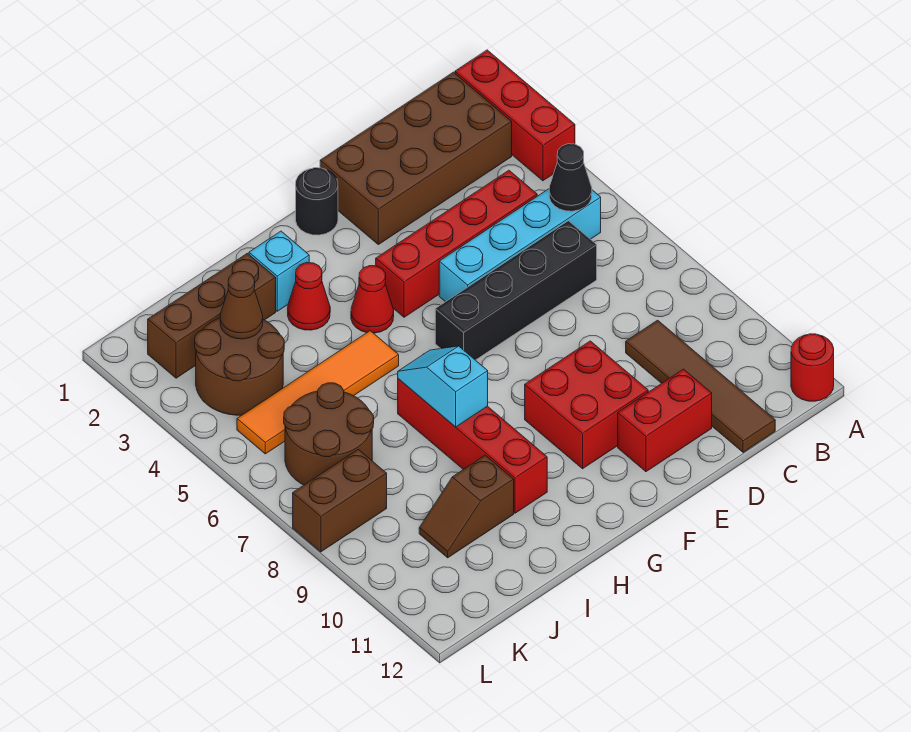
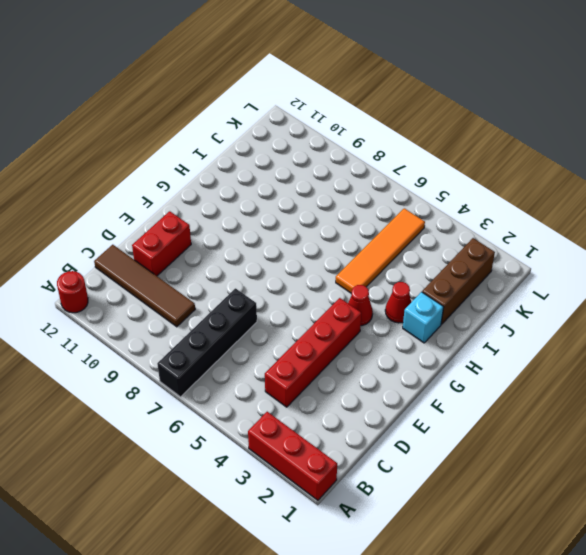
black brick A7:D7 level 1 -> black brick C6:F6 level 1
none -> brown brick B1:E2 level 1
none -> cyan brick B5:E5 level 1
none -> red brick E9:F10 level 1

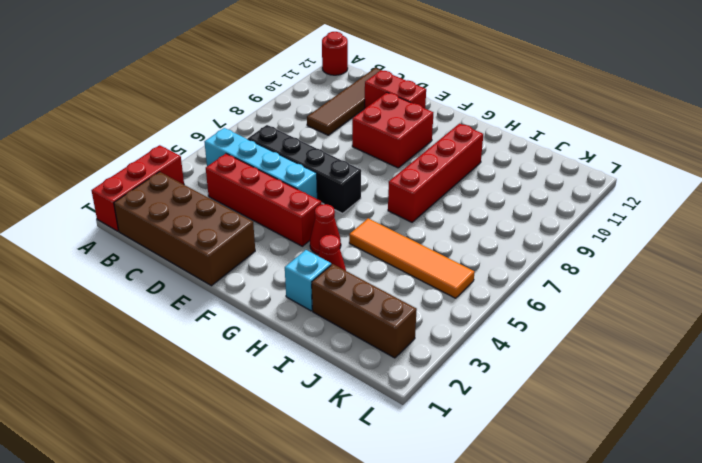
none -> black round brick F1 level 1
none -> brown slope I10:J10 level 1 top I
none -> brown round brick J3:K4 level 1

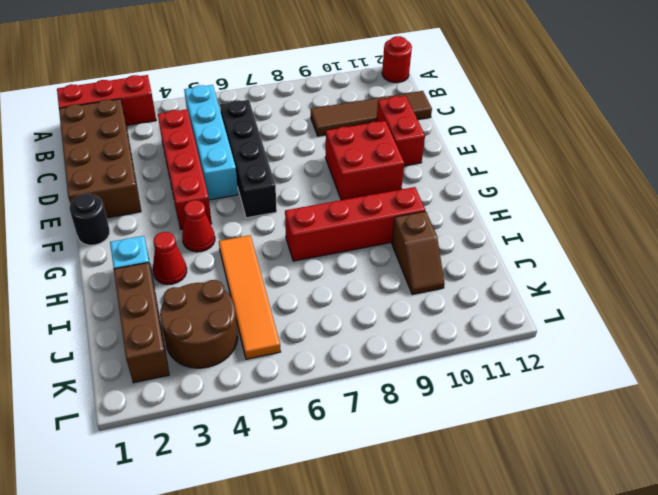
none -> brown round brick J6:K7 level 1
none -> brown brick K8:L8 level 1
none -> black cone B5 level 2

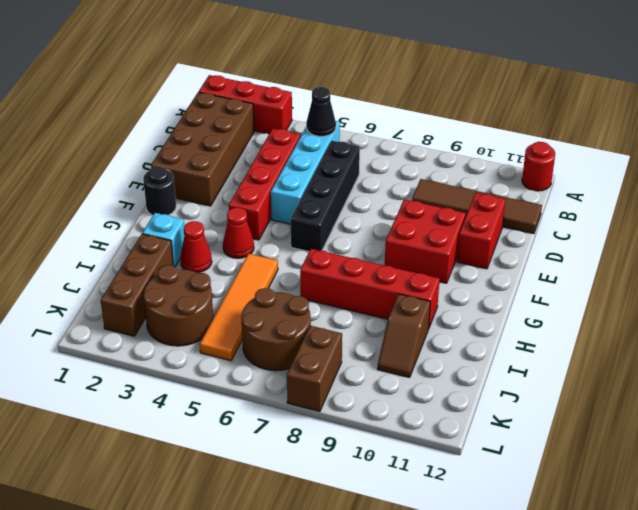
none -> cyan slope H7:H8 level 2 top 8
none -> brown cone J3 level 2

